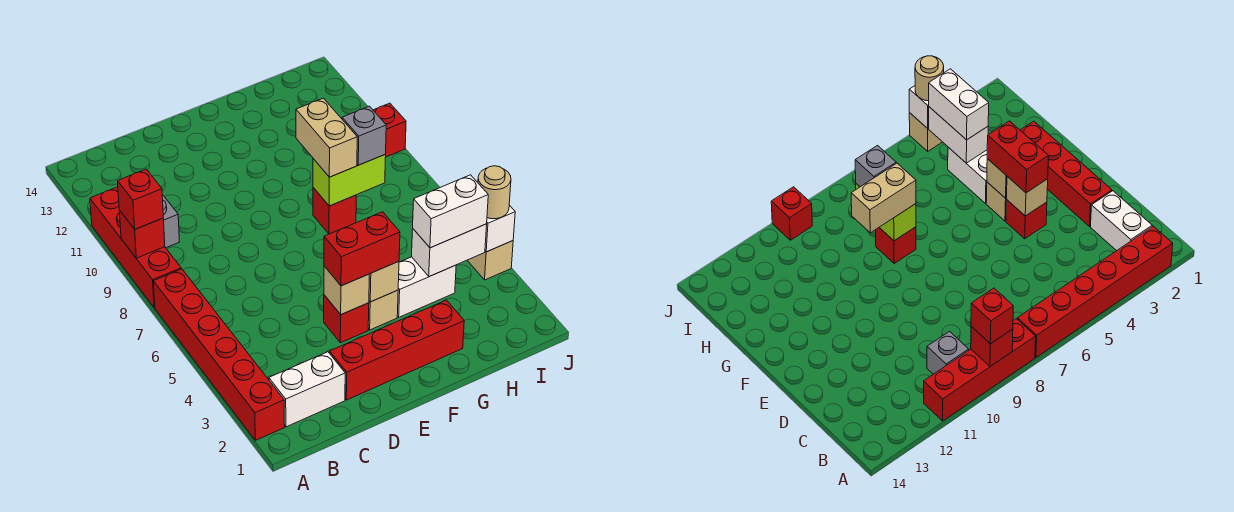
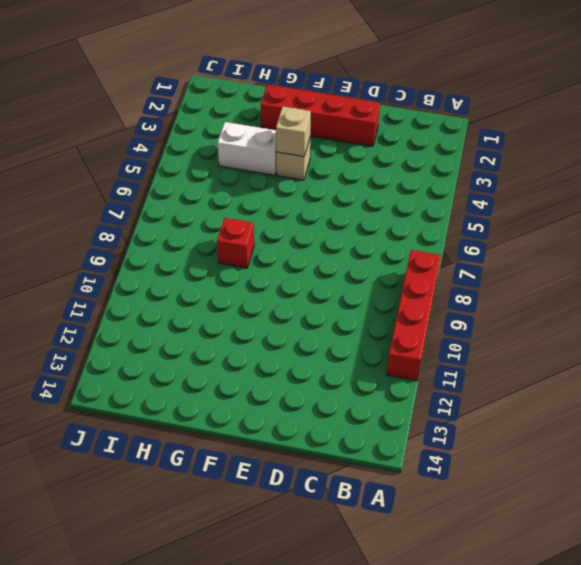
none -> red brick A2:A7 level 1
none -> white brick B2:C2 level 1
none -> grey brick B10 level 1

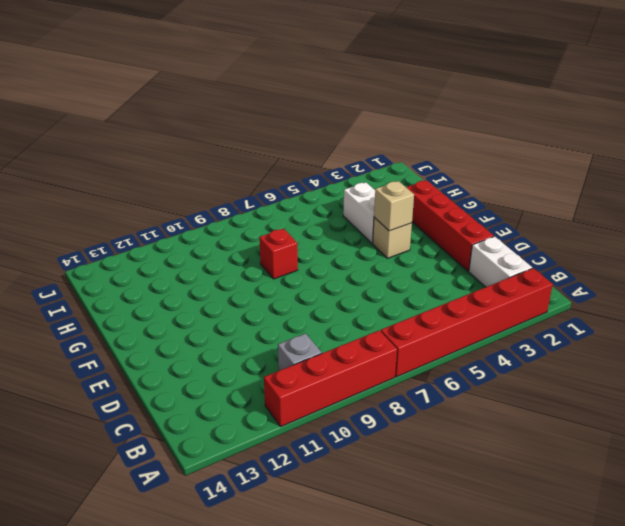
none -> red brick E4 level 1
none -> tan brick J4 level 1
none -> red brick J10 level 1

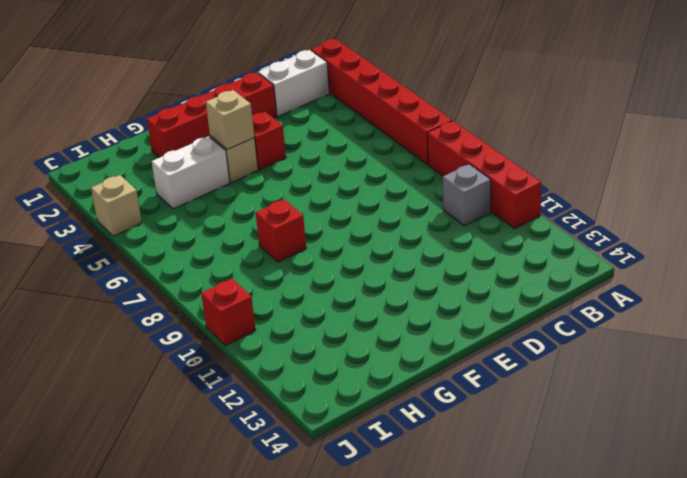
none -> red brick A9 level 2
none -> tan brick E4 level 2
none -> lime brick G8:H8 level 2

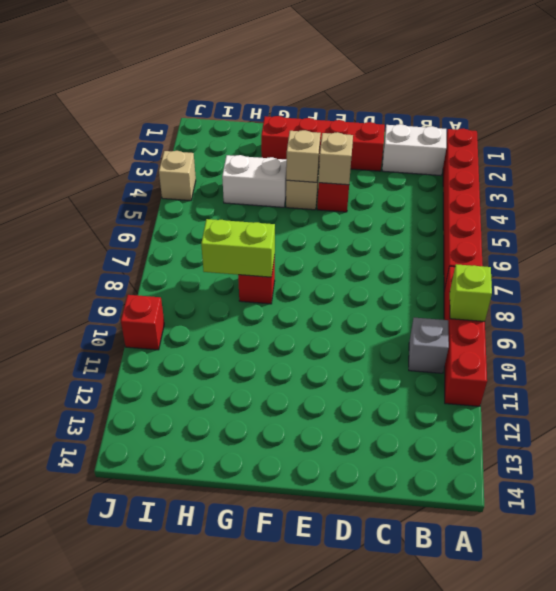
lime brick A9 level 2 -> red brick A9 level 2
none -> white brick H4:I4 level 2
none -> white brick J4 level 2
none -> red brick A9 level 3

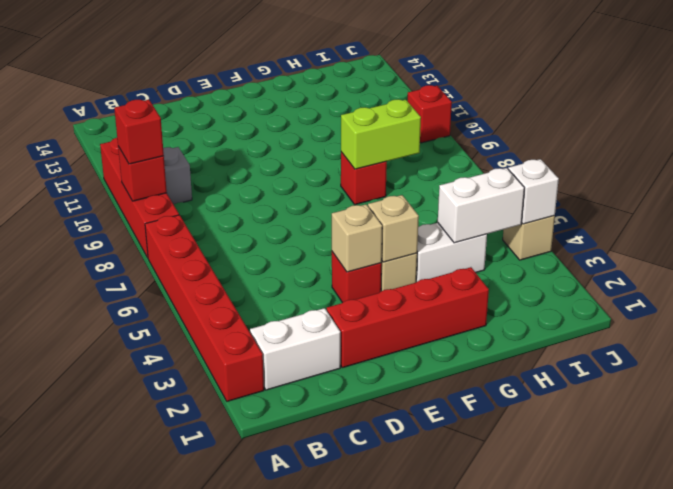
none -> red brick E4:F4 level 3
none -> tan brick G8:G9 level 3
none -> white brick H4:I4 level 3

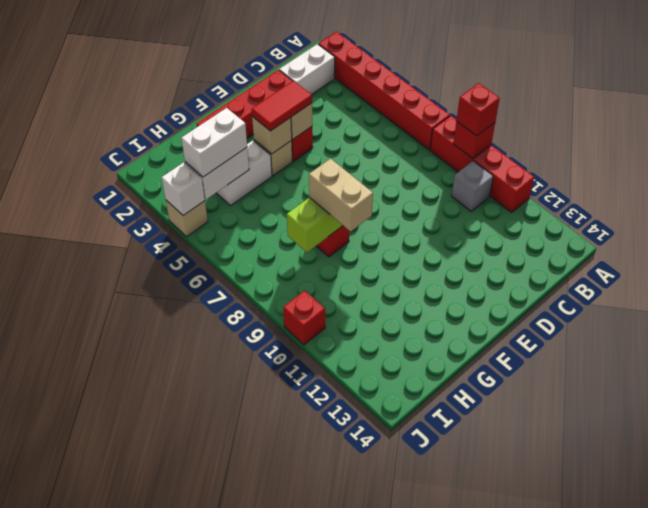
red tile E4:F4 level 3 -> red brick E4:F4 level 3
none -> grey brick H8 level 3
none -> tan round brick J4 level 3

